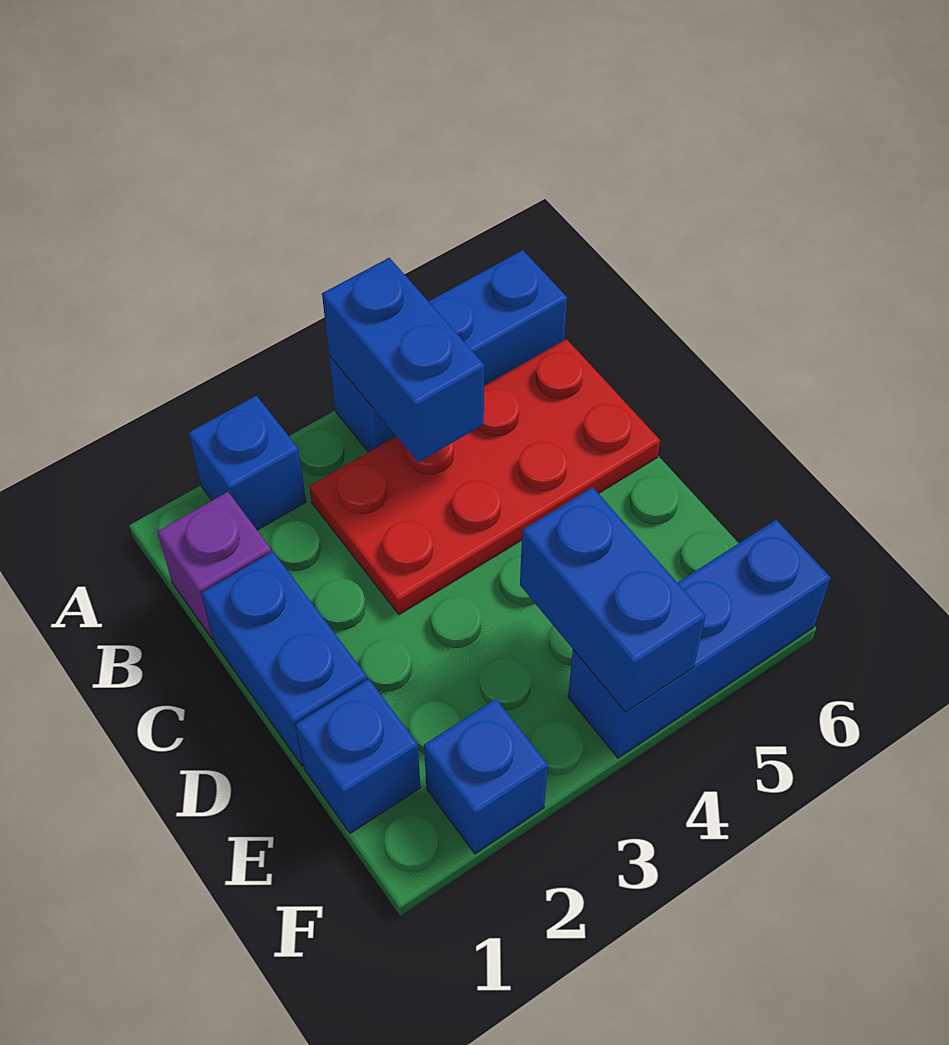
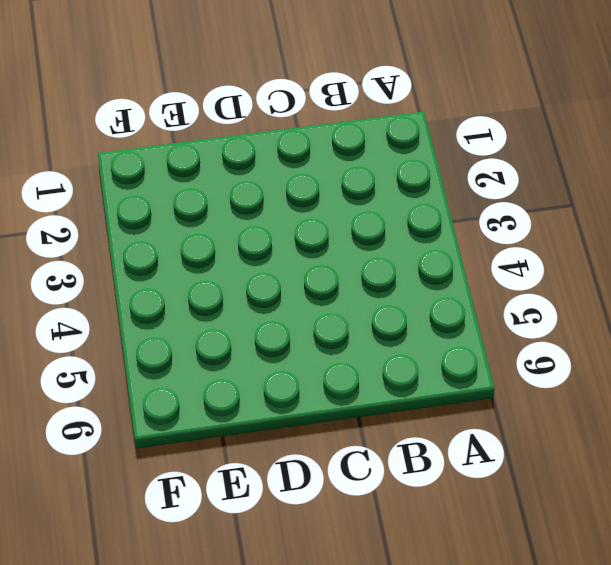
none -> blue brick A2 level 1
none -> blue brick A4:A6 level 1

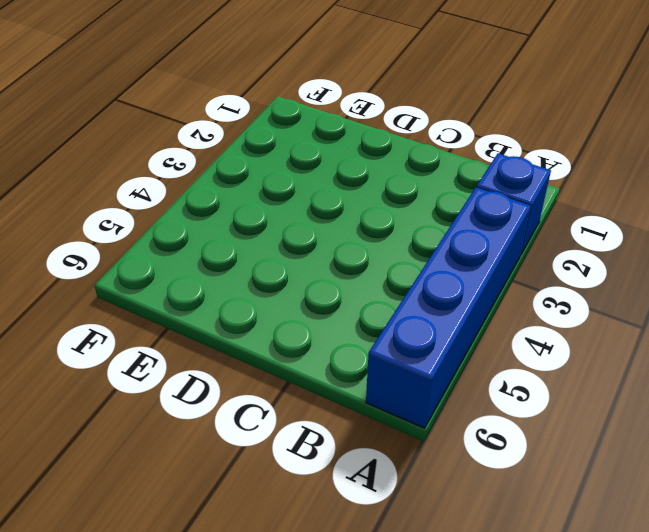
blue brick A3:A6 level 1 -> blue brick A4:A6 level 1
none -> purple brick B1 level 1
none -> red plate B3:C6 level 1

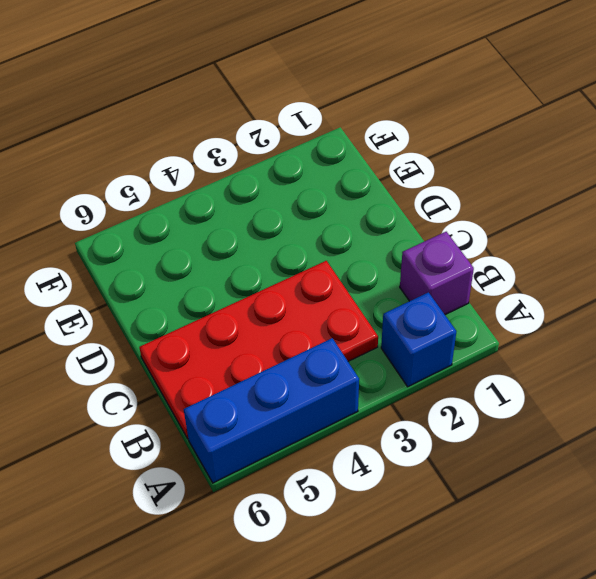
none -> blue brick C1:D1 level 1
none -> blue brick E1 level 1

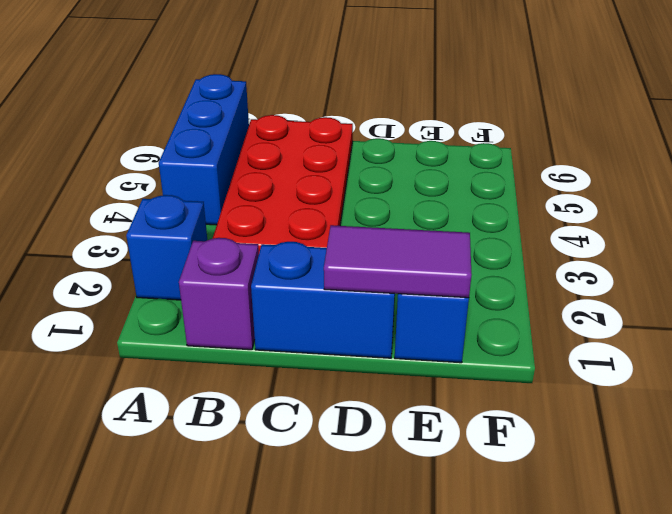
purple tile D1:E1 level 2 -> none
none -> blue brick F2 level 1
none -> blue brick F4:F6 level 1

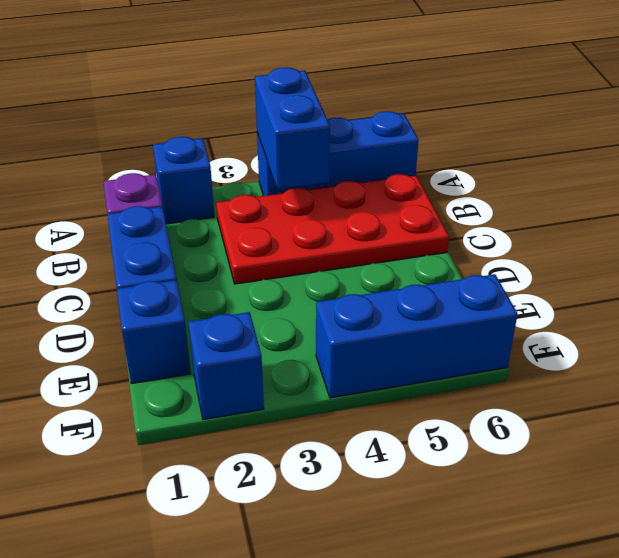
none -> blue brick E4:F4 level 2

